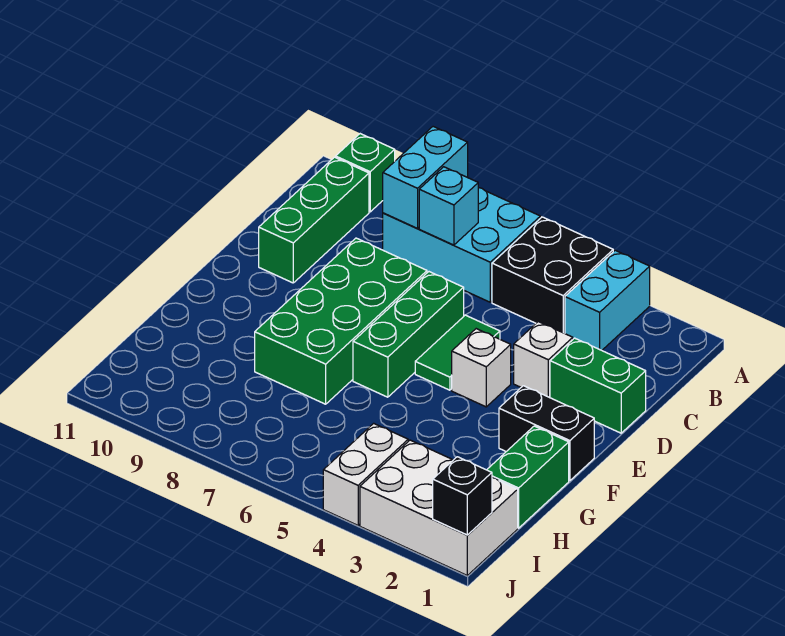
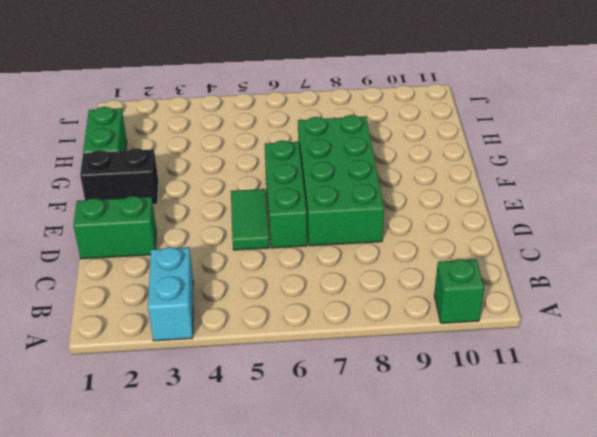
none -> black brick A4:B5 level 1
none -> cyan brick A6:B8 level 1
none -> green brick B10:D10 level 1

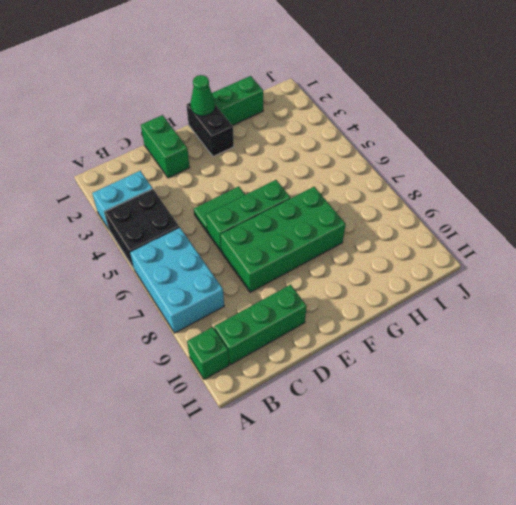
green cone F1 level 2 -> none
none -> white brick D3 level 1
none -> white brick E4 level 1
none -> white brick I1:J3 level 1

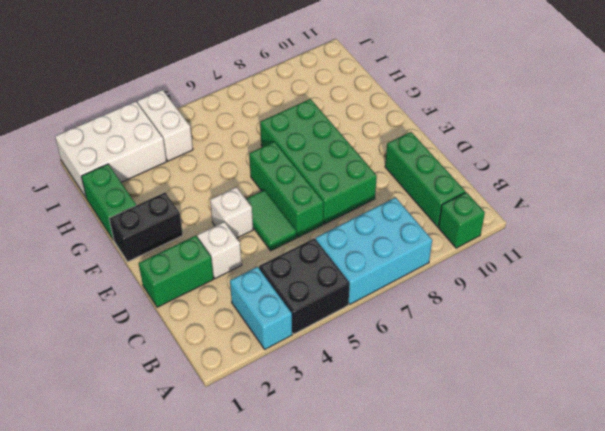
none -> cyan brick A8:B8 level 2
none -> cyan brick B7 level 2
none -> black brick J1 level 2

